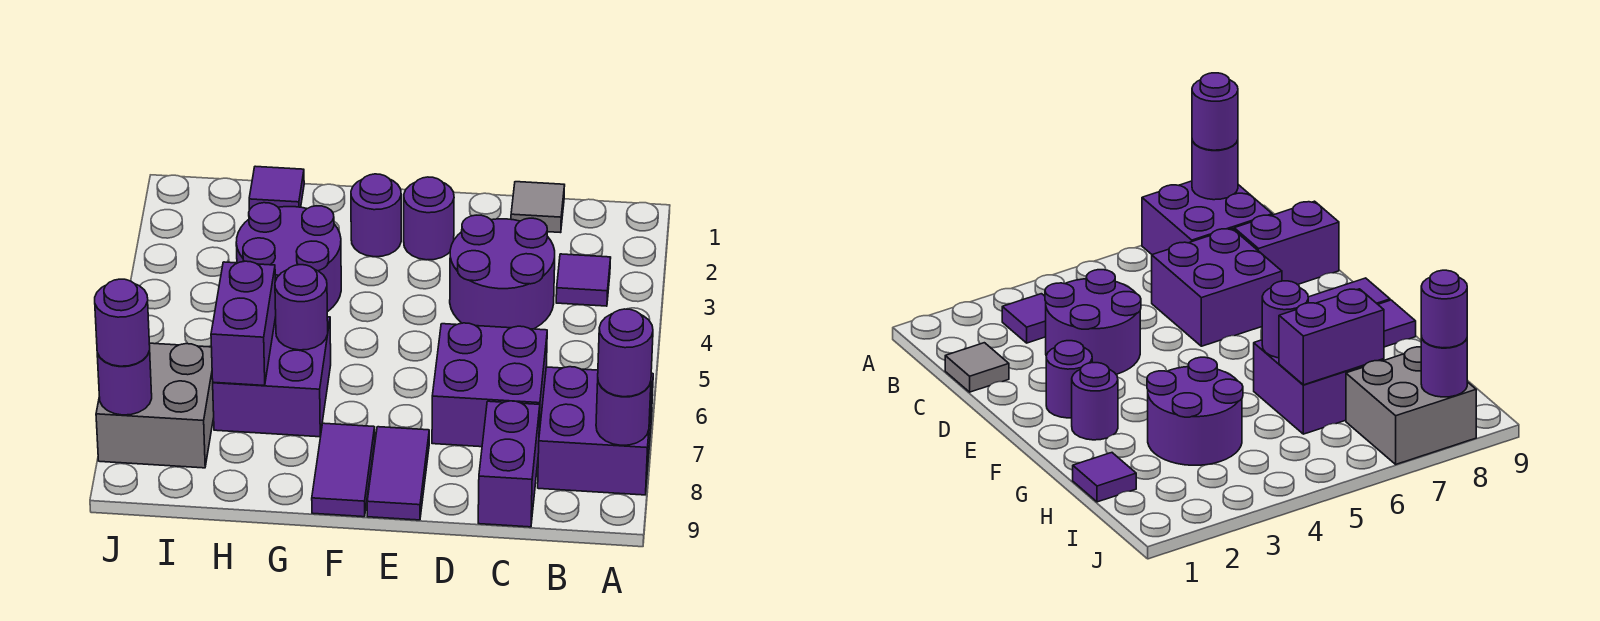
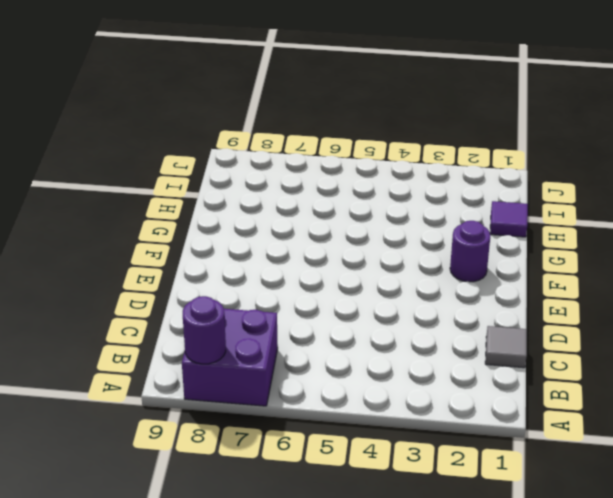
none -> purple tile B3 level 1
none -> purple round brick C3:D4 level 1
none -> purple brick C6:D7 level 1

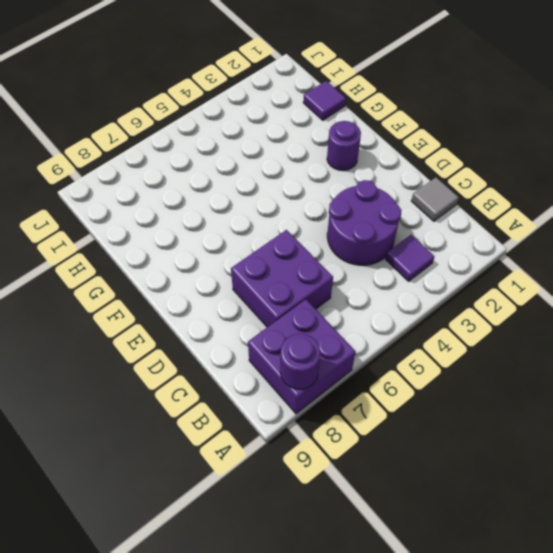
none -> purple brick C8:C9 level 1
none -> purple round brick E2 level 1
none -> purple tile E8:E9 level 1

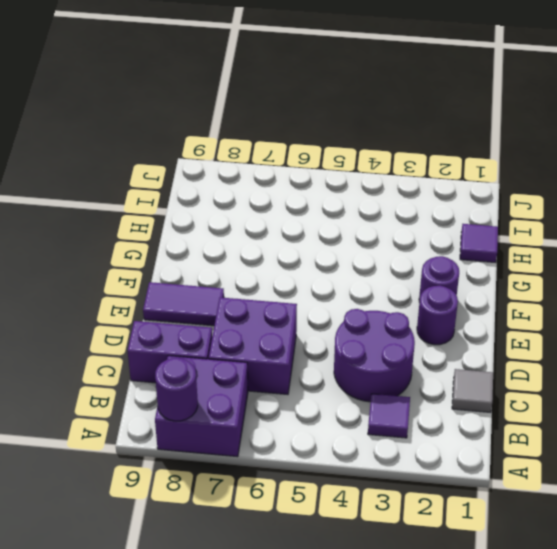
none -> purple tile F8:F9 level 1
none -> purple round brick G3:H4 level 1
none -> purple brick G6:H7 level 1

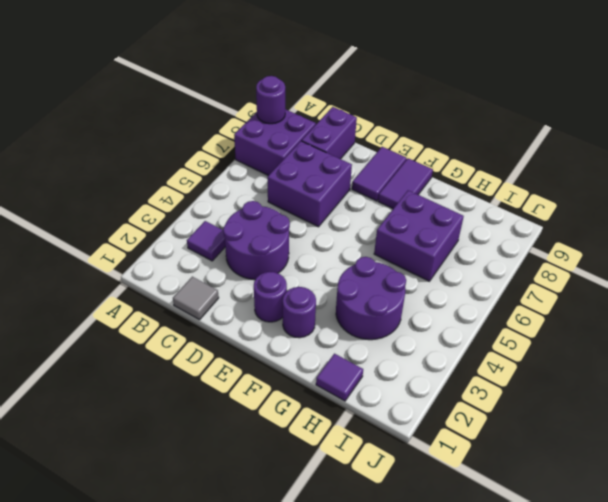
none -> grey brick I7:J8 level 1
none -> purple round brick G6 level 2
none -> purple brick H6:H7 level 2

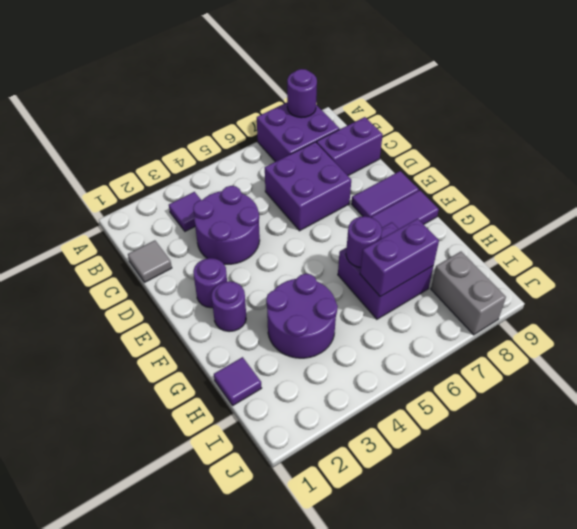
grey brick I8:J8 level 1 -> grey brick I7:J8 level 1
none -> purple round brick J8 level 2
none -> purple round brick A8 level 3
none -> purple round brick J8 level 3

